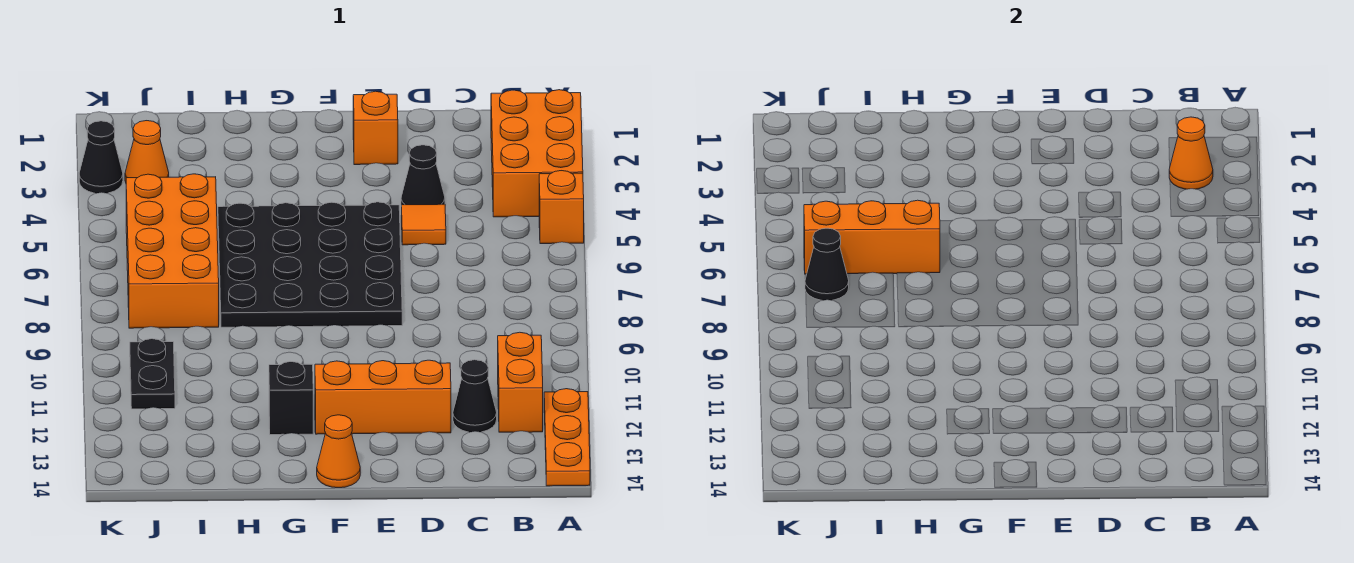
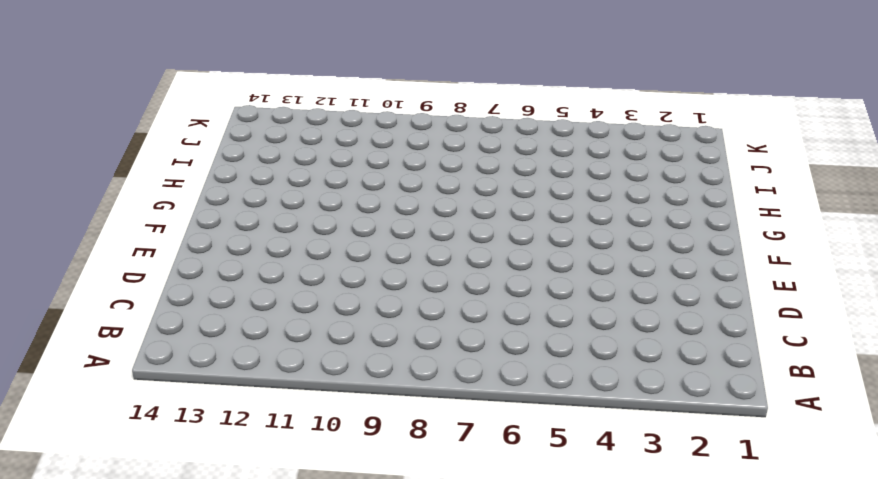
none -> orange brick A2:B4 level 1
none -> orange brick A5 level 1
none -> orange plate A12:A14 level 1

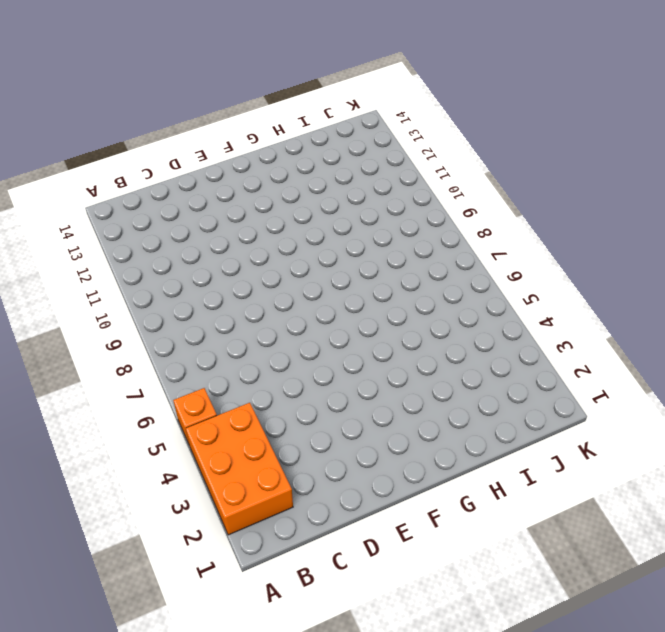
none -> orange plate A12:A14 level 1
none -> orange brick B11:B12 level 1
none -> black cone C12 level 1

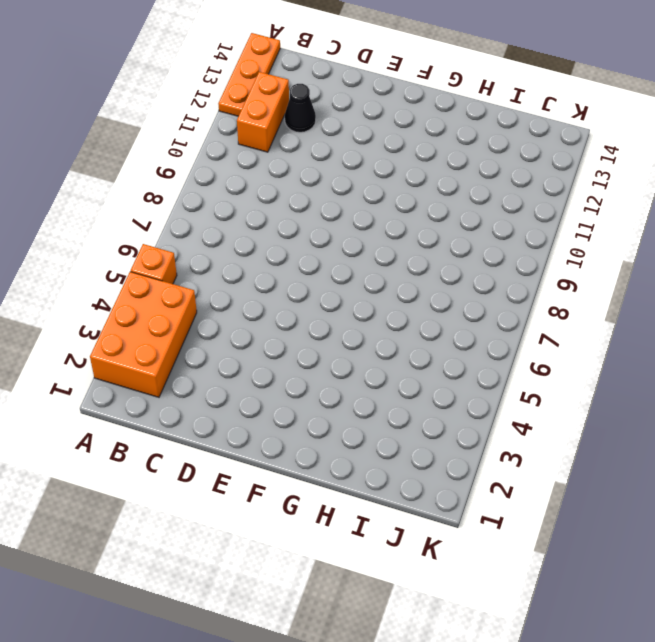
none -> black cone D4 level 1
none -> orange tile D5 level 1
none -> orange brick D12:F12 level 1

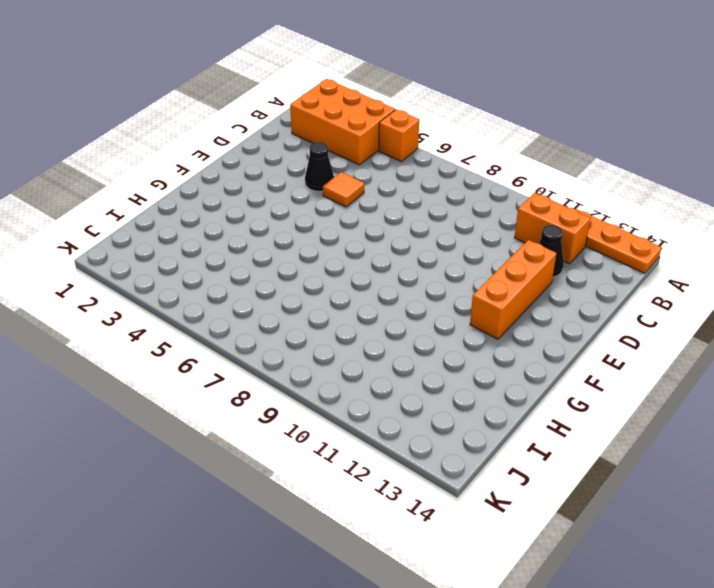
none -> orange brick E2 level 1
none -> black plate E5:H8 level 1
none -> orange cone F14 level 1

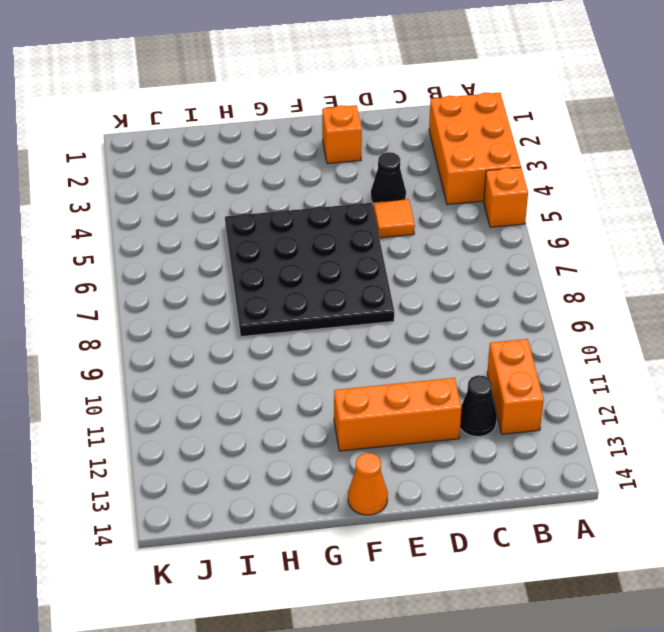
none -> orange plate A12:A14 level 1
none -> black brick G12 level 1
none -> orange brick I5:J8 level 1

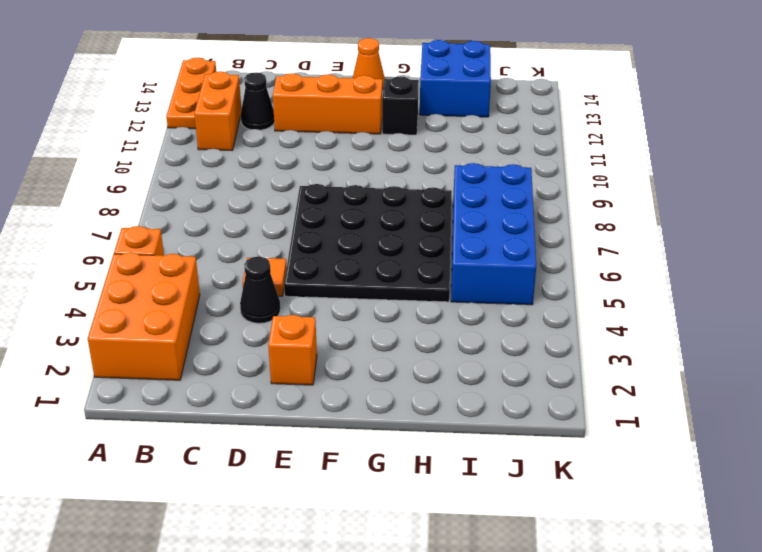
blue brick H13:I14 level 1 -> none
blue brick I5:J8 level 1 -> orange brick I5:J8 level 1
none -> orange cone J3 level 1
none -> black plate J10:J11 level 1
none -> black cone K3 level 1

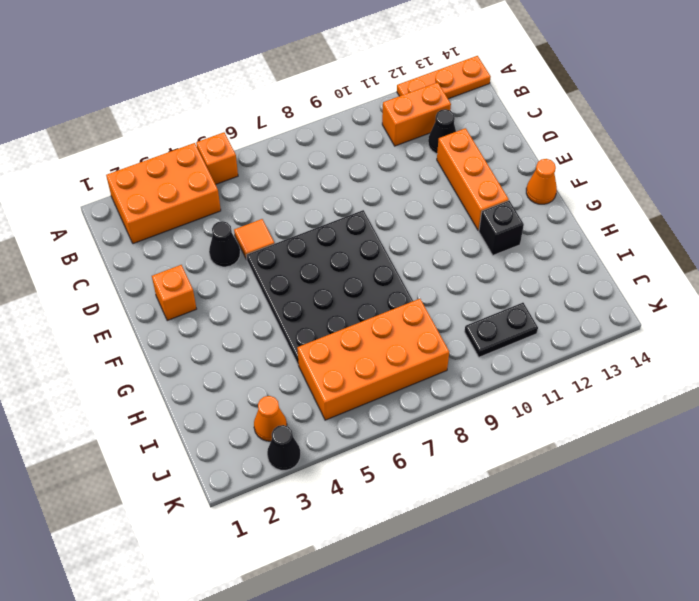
none -> orange cone B3 level 2
none -> orange brick H6:J6 level 2
none -> black cone J7 level 2

